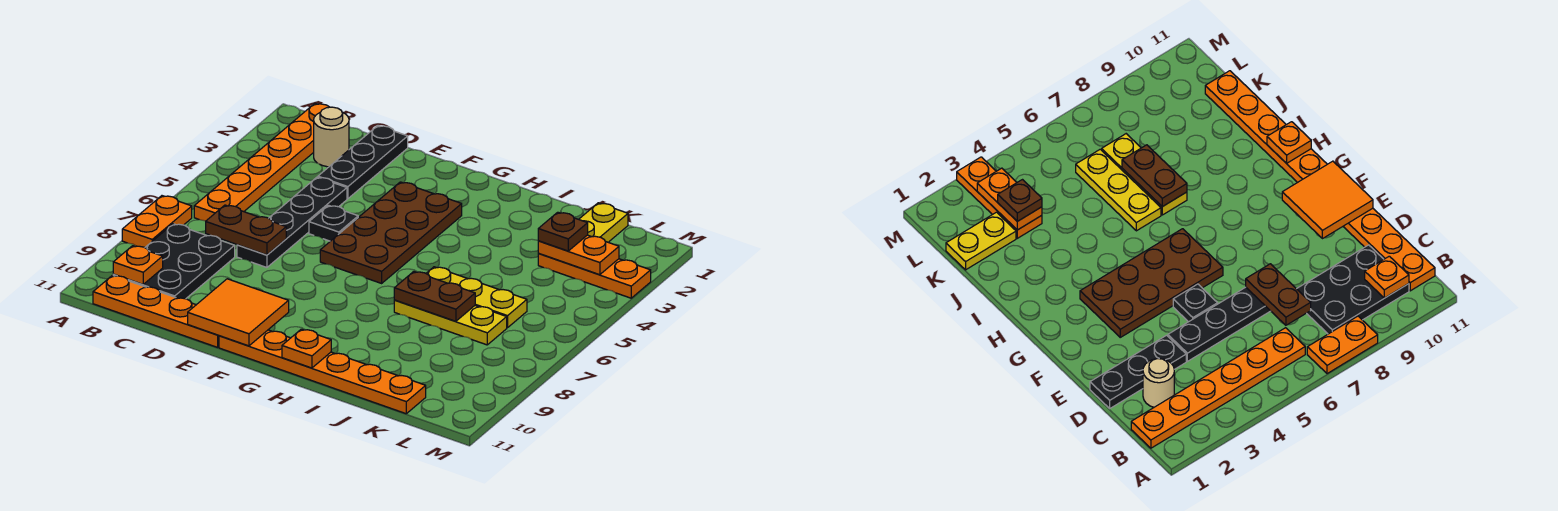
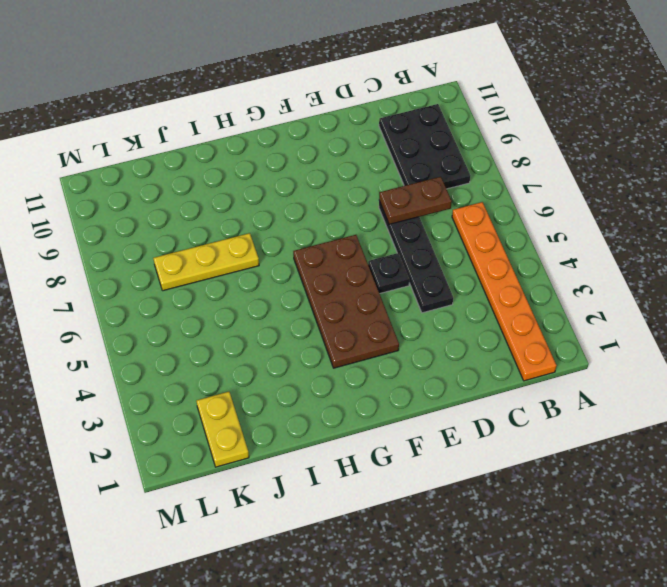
none -> orange plate A7:A8 level 1
none -> orange plate B11:E11 level 1
none -> tan round brick C2 level 1

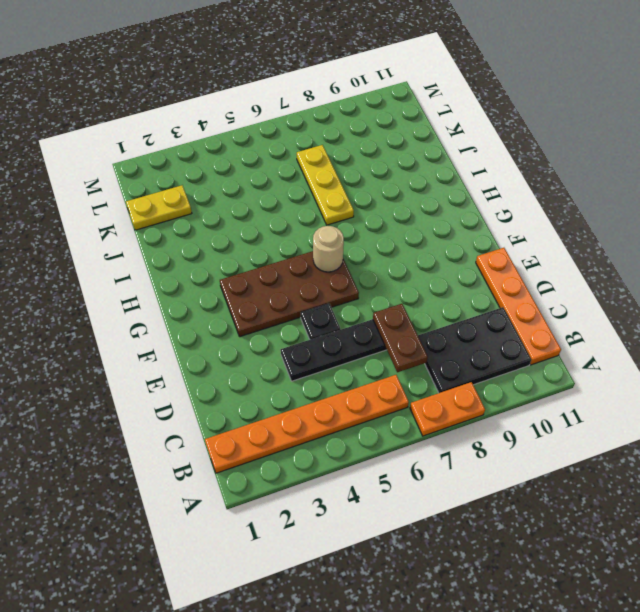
tan round brick G6 level 2 -> tan round brick C2 level 1
none -> black plate D1:D3 level 1
none -> orange plate F11:K11 level 1
none -> yellow plate I6:K6 level 1

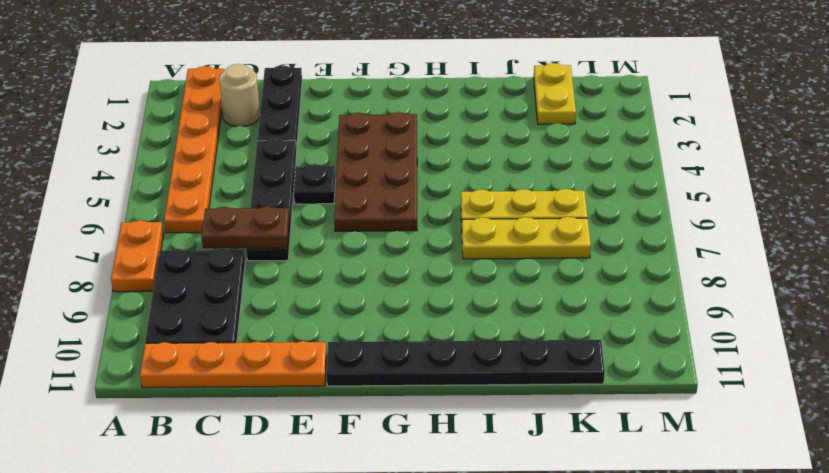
black plate F11:K11 level 1 -> orange plate F11:K11 level 1
none -> orange plate K3:M3 level 1
none -> orange plate B10 level 2
none -> orange tile E10:F11 level 2

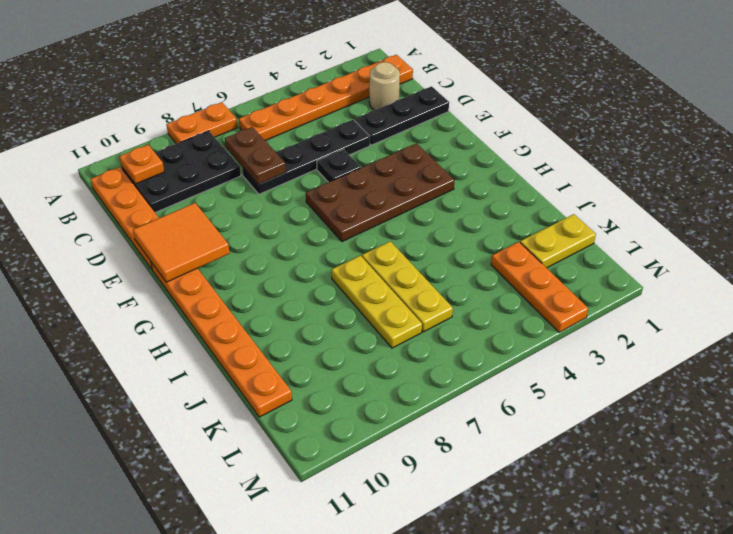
none -> orange plate H11 level 2
none -> brown plate I7:J7 level 2
none -> orange plate K3:L3 level 2

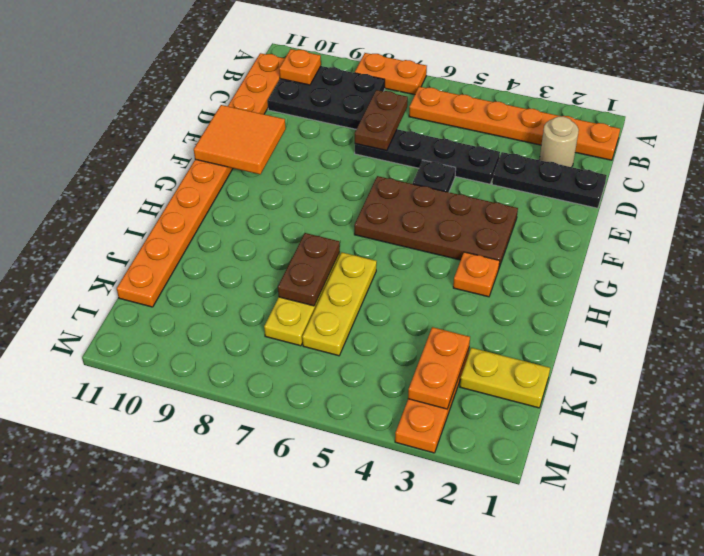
orange plate H3 level 1 -> orange plate H11 level 2
none -> brown plate K3 level 3

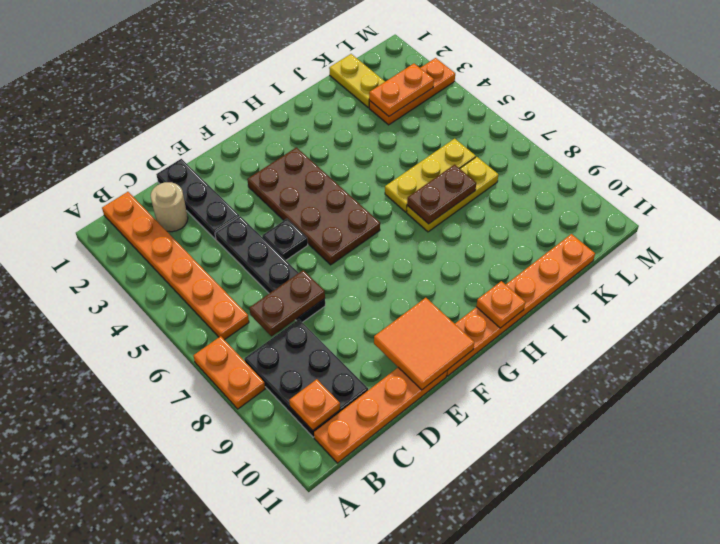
none -> brown plate K3 level 3

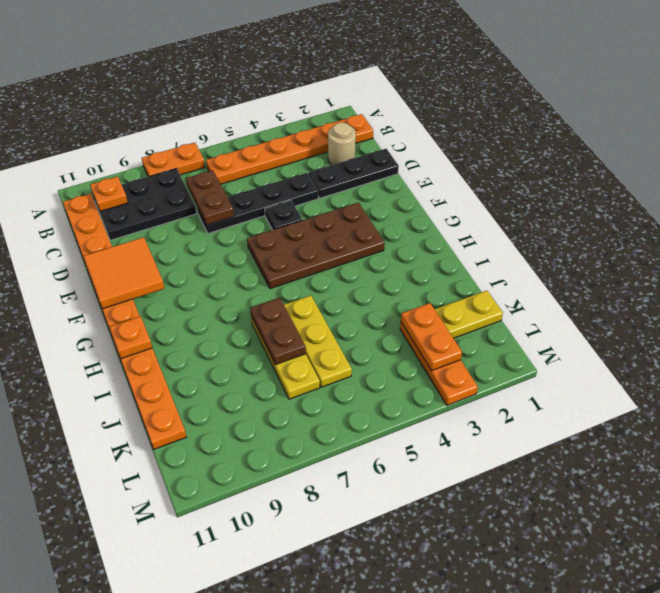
none -> brown plate K3 level 3

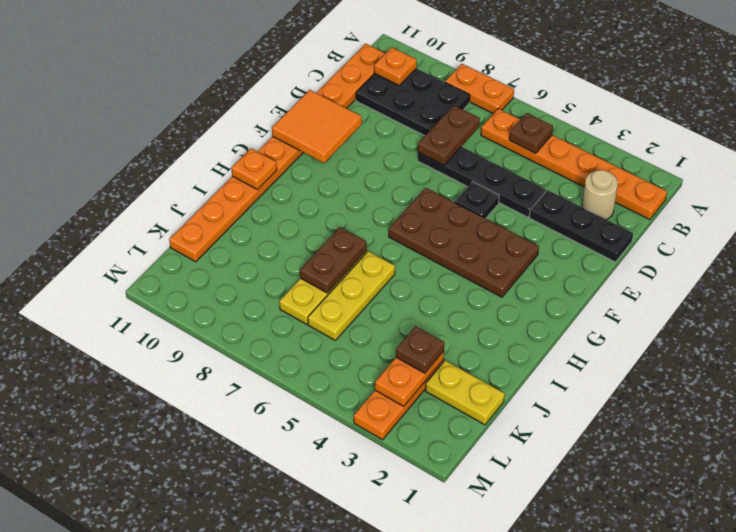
brown plate B5 level 2 -> none

